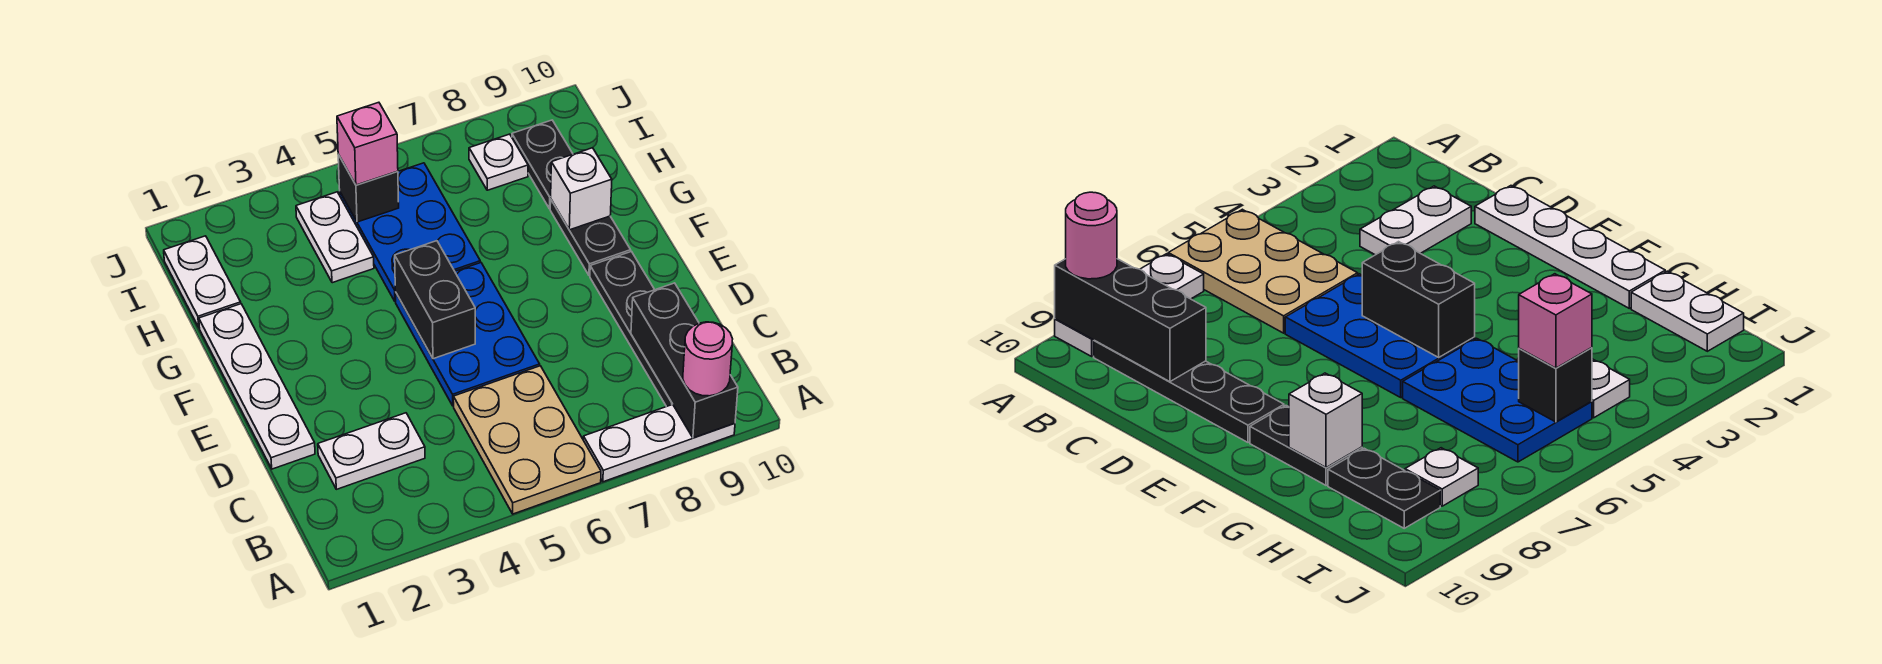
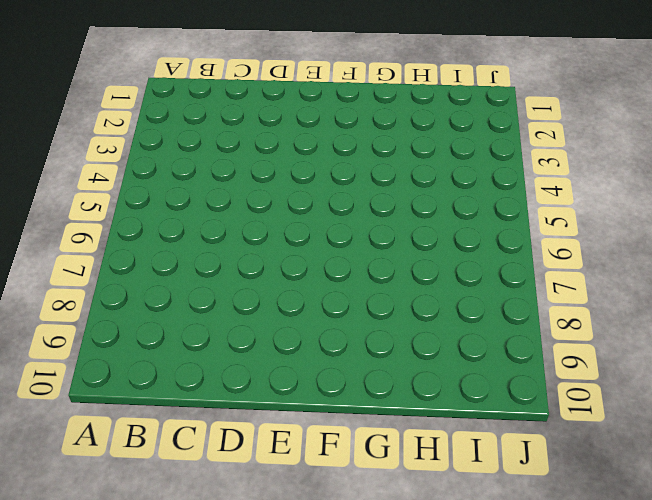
none -> tan plate A5:C6 level 1
none -> white plate A7:A9 level 1
none -> black plate B9:E9 level 1

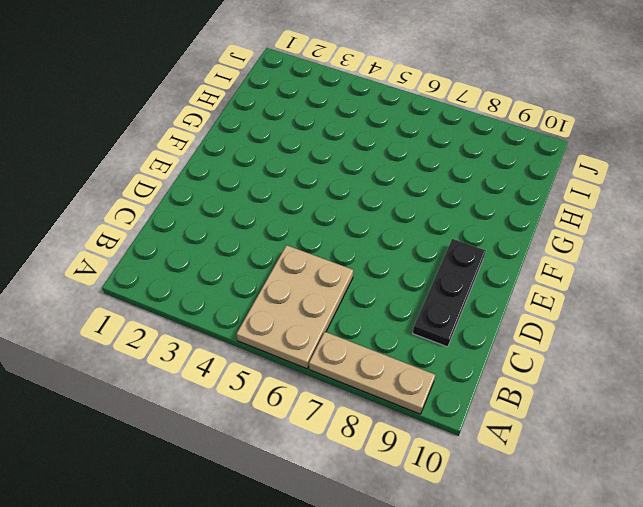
tan plate A7:A9 level 1 -> white plate A7:A9 level 1
black plate C9:E9 level 1 -> black plate B9:E9 level 1
none -> white plate C2:C3 level 1
none -> white plate D1:G1 level 1
none -> blue plate D5:F6 level 1

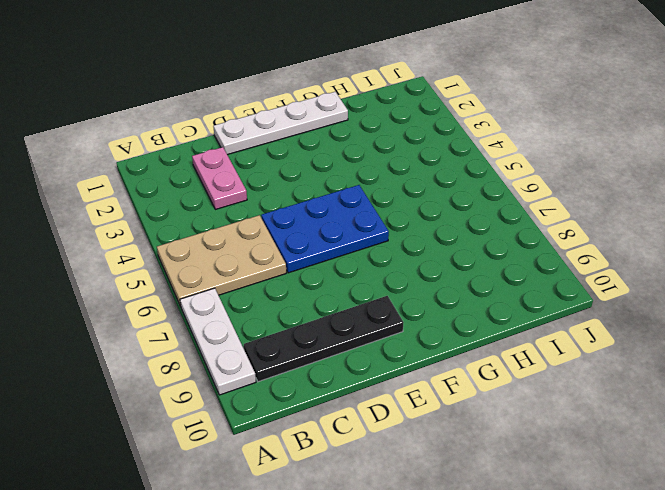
pink plate C2:C3 level 1 -> white plate C2:C3 level 1
none -> black plate F9:G9 level 1
none -> blue plate G5:I6 level 1
none -> white plate H1:I1 level 1

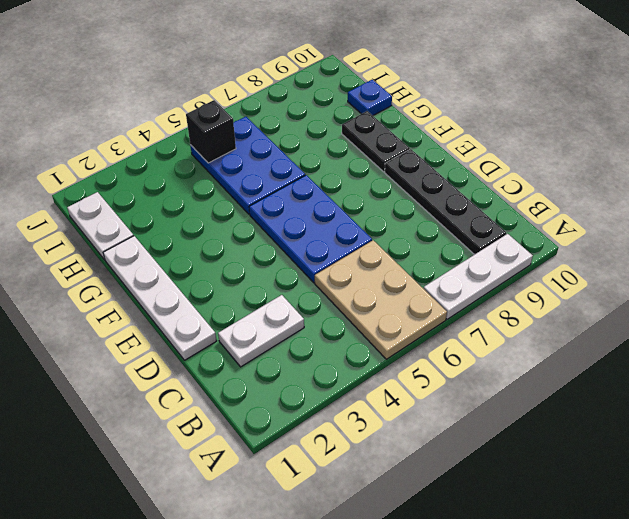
blue plate H10 level 1 -> none
none -> white plate H4:I4 level 1
none -> black plate H9:I9 level 1
none -> white plate I8 level 1

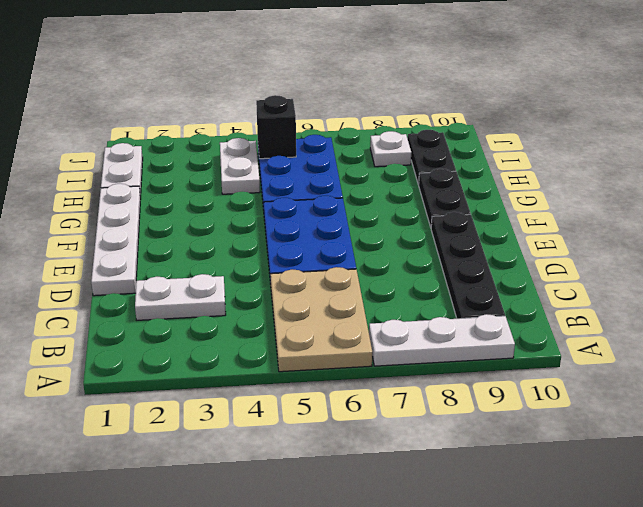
none -> black brick A9:C9 level 2
none -> black brick E5:F5 level 2
none -> white brick G9 level 2

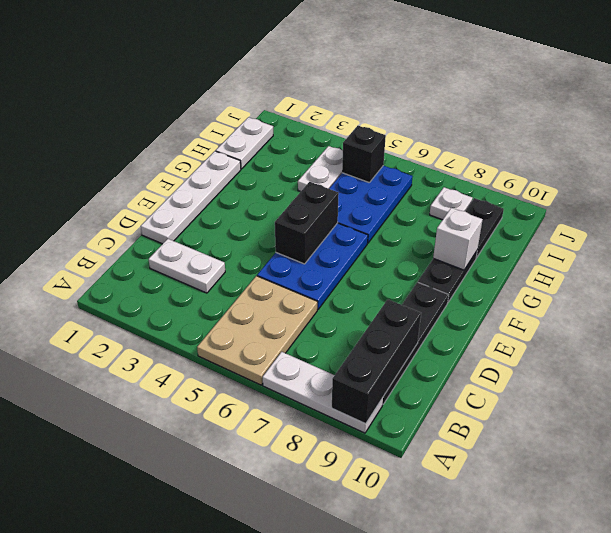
none -> pink round brick A9 level 3
none -> pink brick I5 level 3

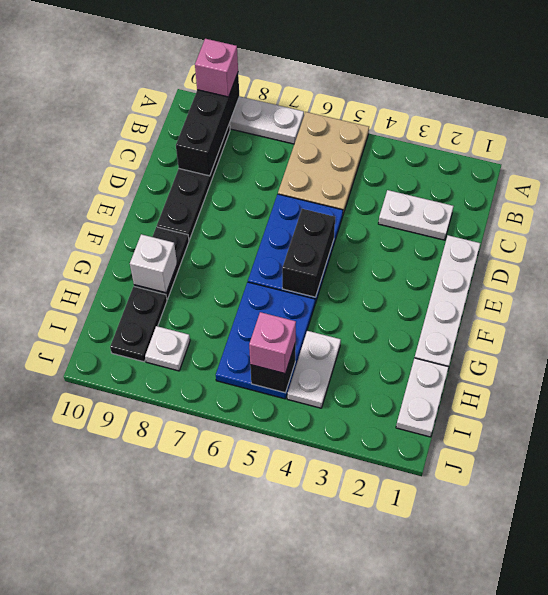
pink brick A9 level 3 -> pink round brick A9 level 3

